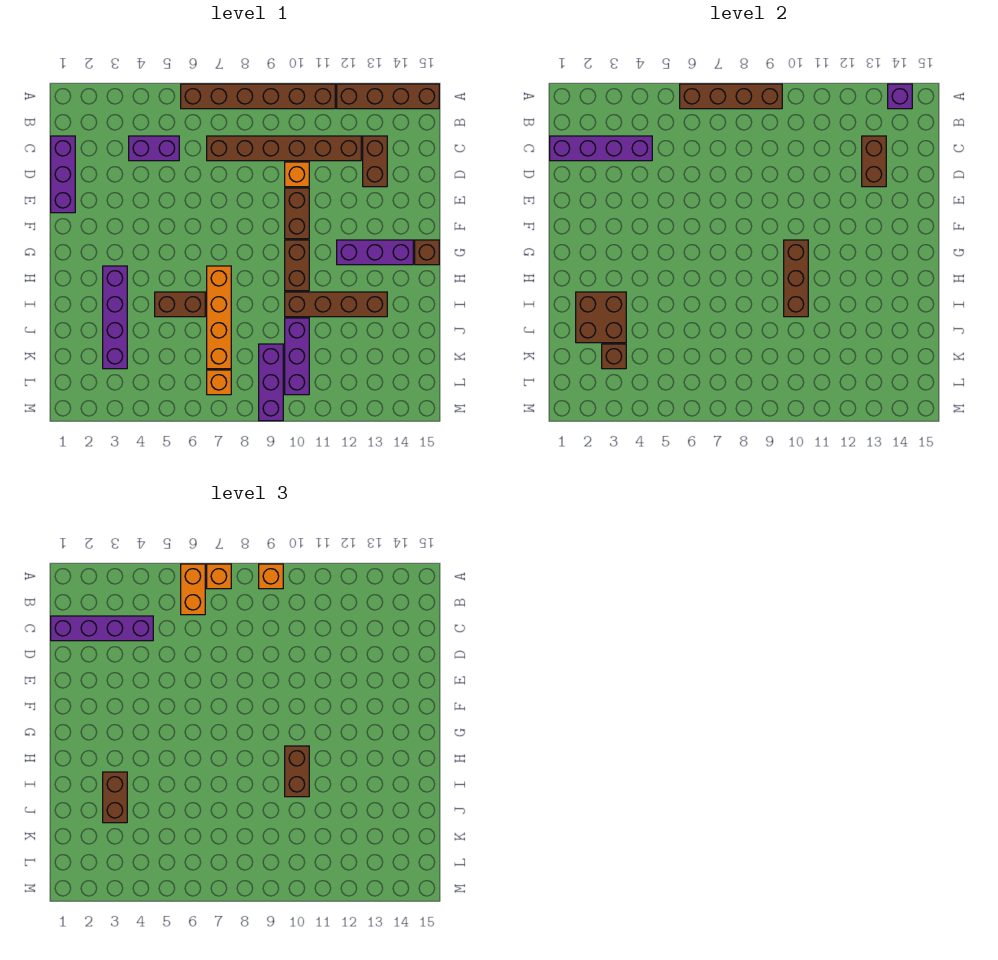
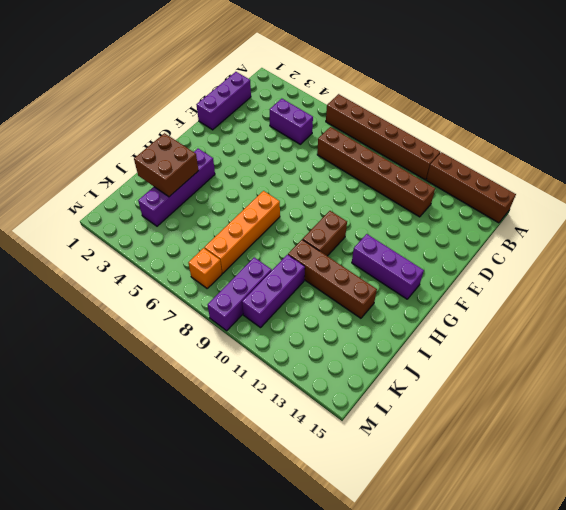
none -> brown brick C13:D13 level 1
none -> orange brick D10 level 1
none -> brown brick E10:F10 level 1
none -> brown brick G15 level 1

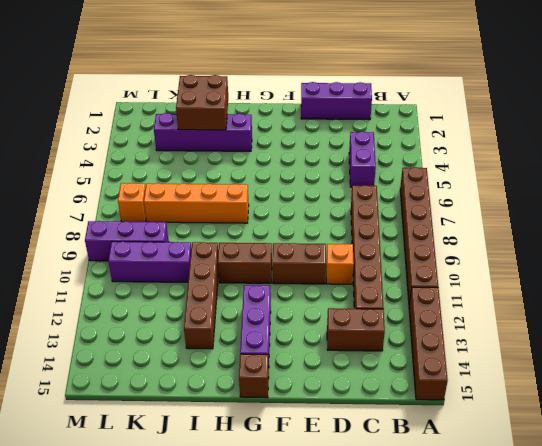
none -> brown brick I5:I6 level 1
none -> brown brick A6:A9 level 2
none -> purple brick A14 level 2
none -> purple brick C1:C4 level 2

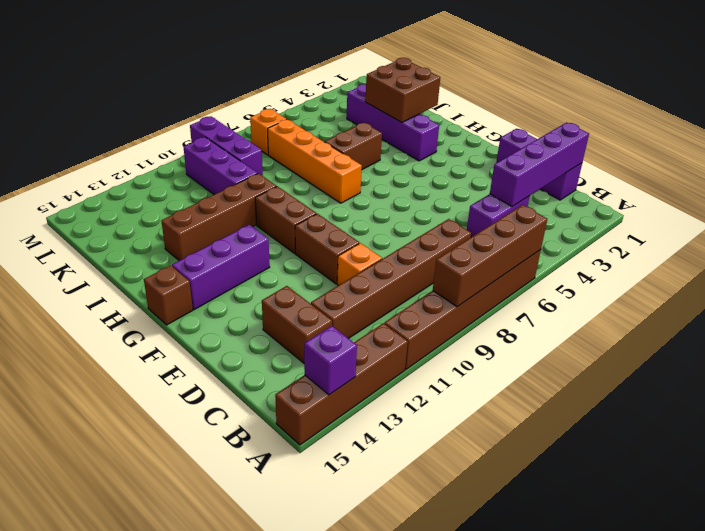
none -> brown brick C13:D13 level 2
none -> brown brick G10:I10 level 2
none -> brown brick K3 level 2
none -> orange brick A6:B6 level 3

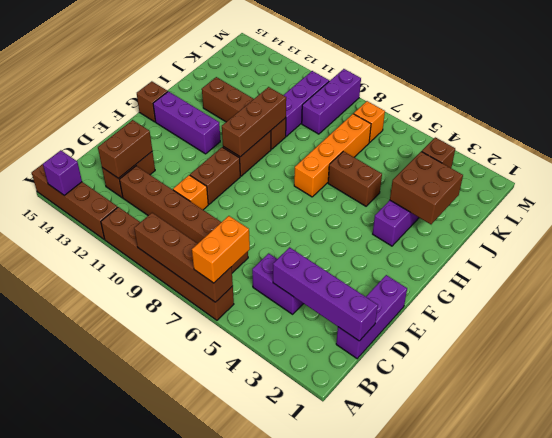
none -> orange brick A7 level 3
none -> orange brick A9 level 3
none -> purple brick C1:C4 level 3
none -> brown brick H10:I10 level 3

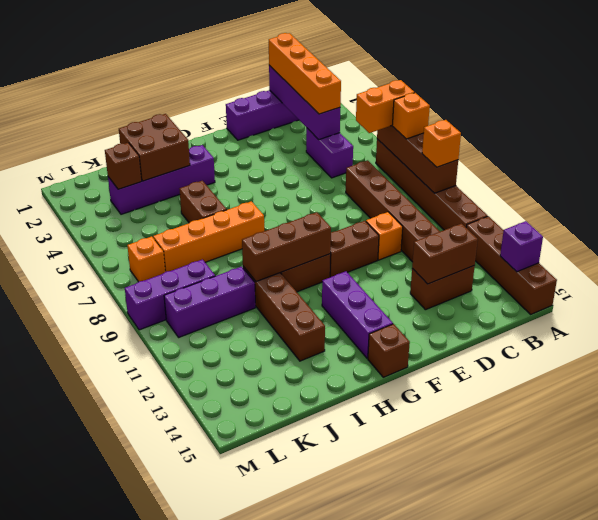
orange brick C1:C4 level 3 -> purple brick C1:C4 level 3
none -> brown brick H10:I10 level 3
none -> brown brick I3:J3 level 3

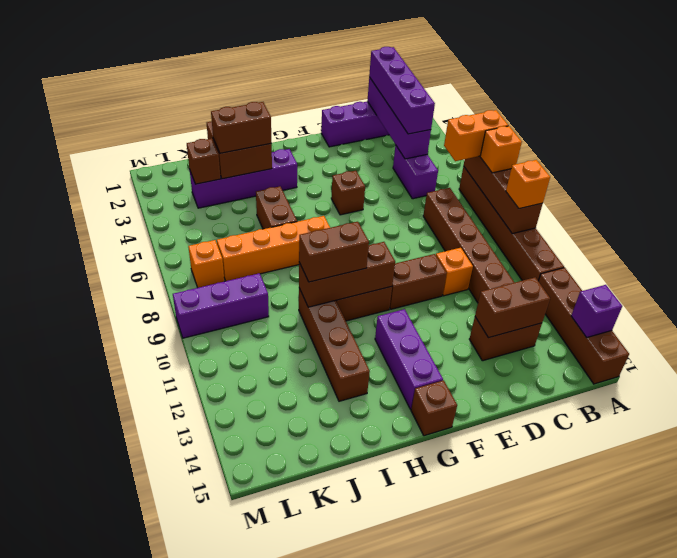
brown brick F5 level 1 -> none
none -> purple brick J10:L10 level 1

